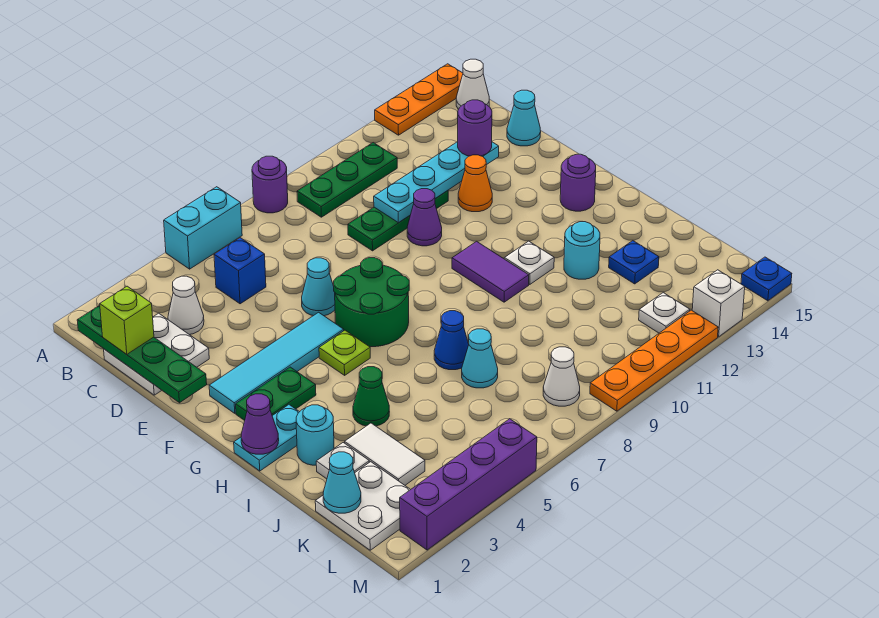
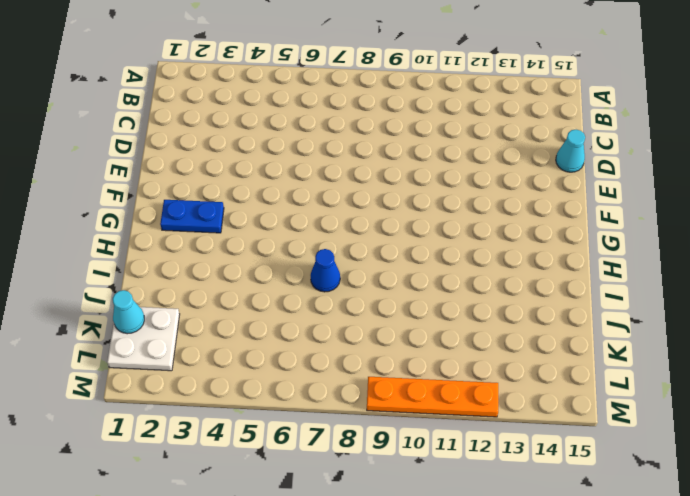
blue plate G2:G3 level 1 -> green plate G2:G3 level 1
none -> cyan brick A5:A6 level 1
none -> purple round brick A8 level 1
none -> orange plate A13:A15 level 1
none -> green plate B9:B11 level 1

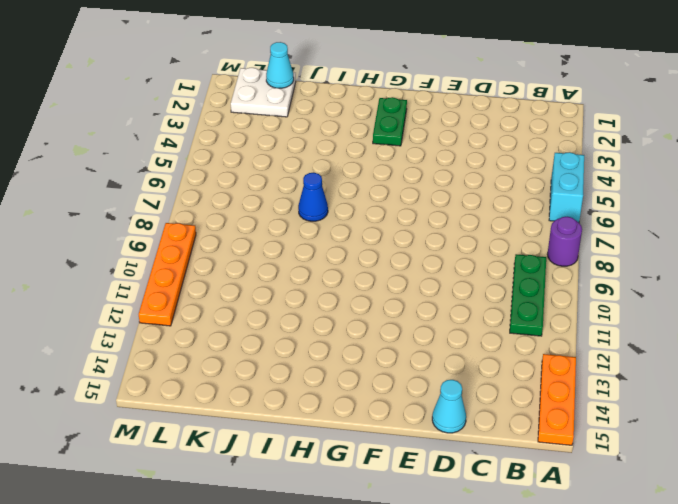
none -> white cone B15 level 1
none -> white plate C1:D2 level 1
none -> white cone C3 level 1
none -> blue brick C5 level 1

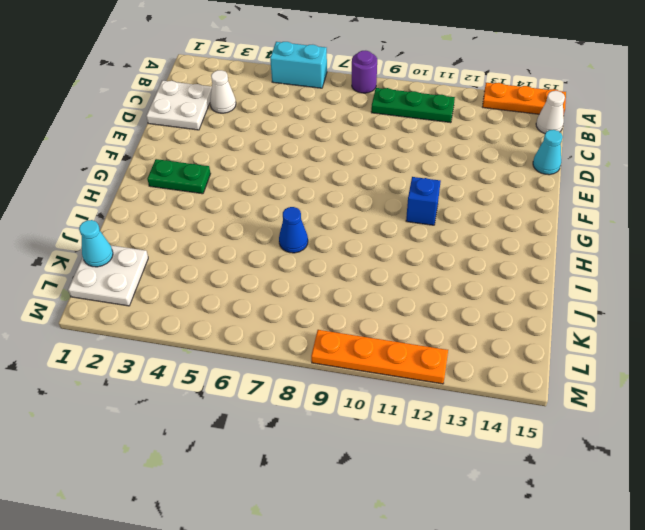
blue brick G11 level 1 -> blue brick C5 level 1
none -> green plate D9:D11 level 1
none -> cyan cone E6 level 1
none -> purple cone E10 level 1
none -> orange cone E12 level 1

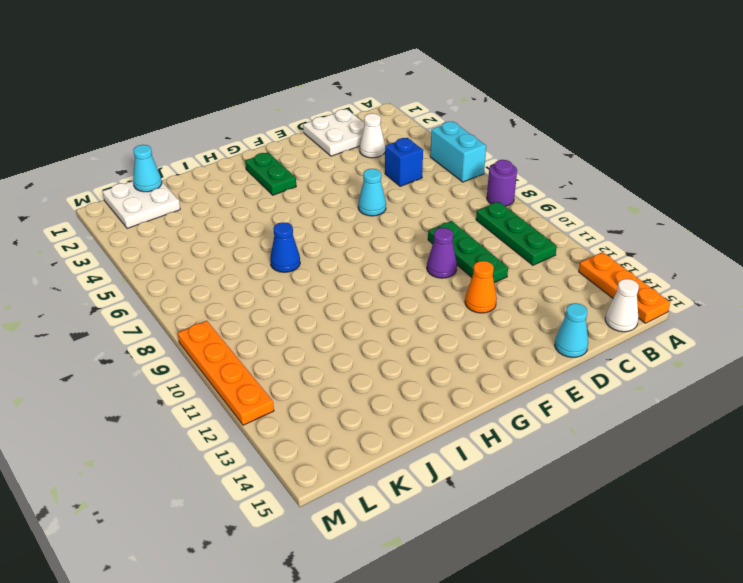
none -> cyan tile F2:F5 level 1
none -> green round brick F6:G7 level 1
none -> lime plate G5 level 1
none -> purple tile G10:H10 level 1

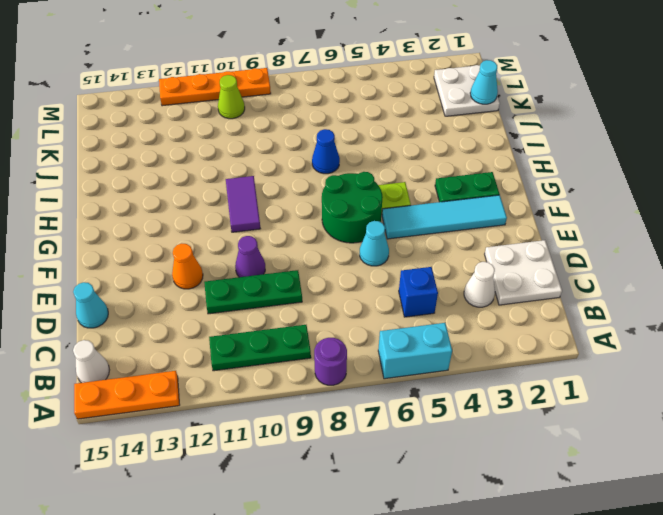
lime cone L10 level 1 -> none
none -> purple round brick G14 level 1
none -> cyan plate H1:H2 level 1
none -> white plate H11 level 1
none -> cyan round brick I2 level 1

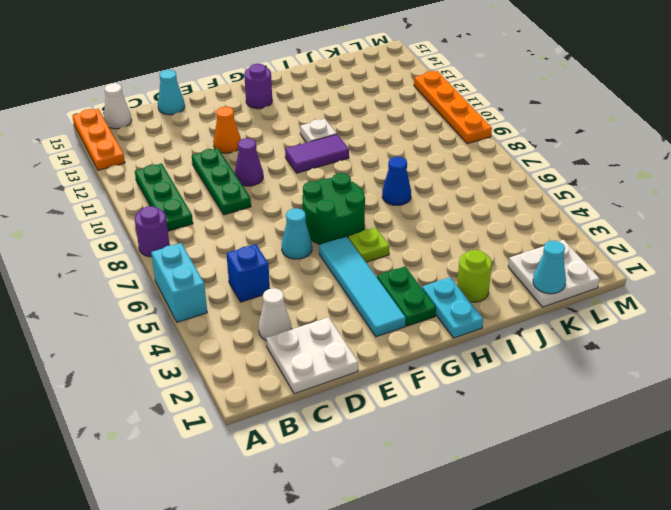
lime round brick I2 level 1 -> cyan round brick I2 level 1
none -> green cone I4 level 1
none -> cyan round brick I12 level 1
none -> white plate J2 level 1
none -> white tile J3:K3 level 1

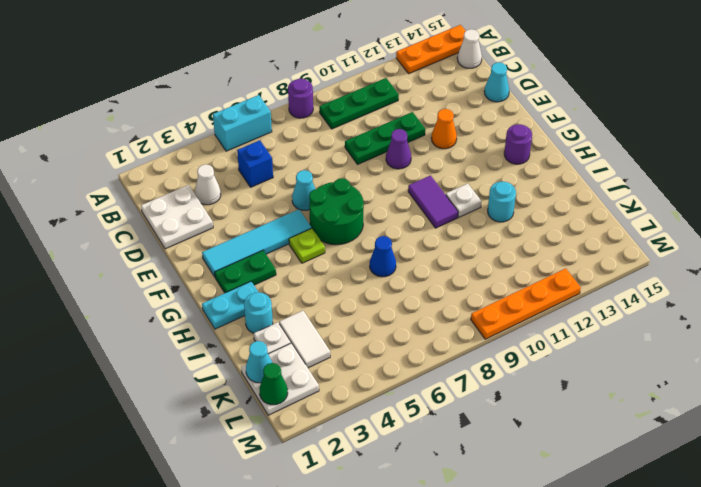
green cone L1 level 2 -> green cone I4 level 1
none -> cyan cone J7 level 1
none -> blue plate J13 level 1
none -> white cone L8 level 1
none -> white plate L12 level 1

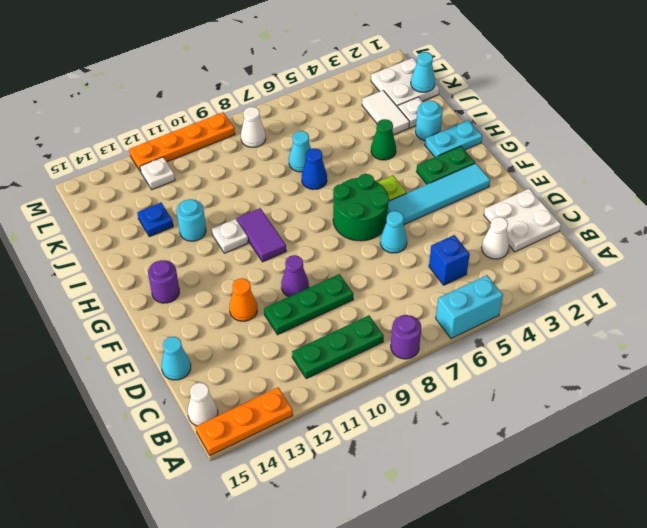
none -> purple brick M2:M5 level 1
none -> white brick M13 level 1
none -> blue plate M15 level 1
none -> green plate B1:E1 level 2

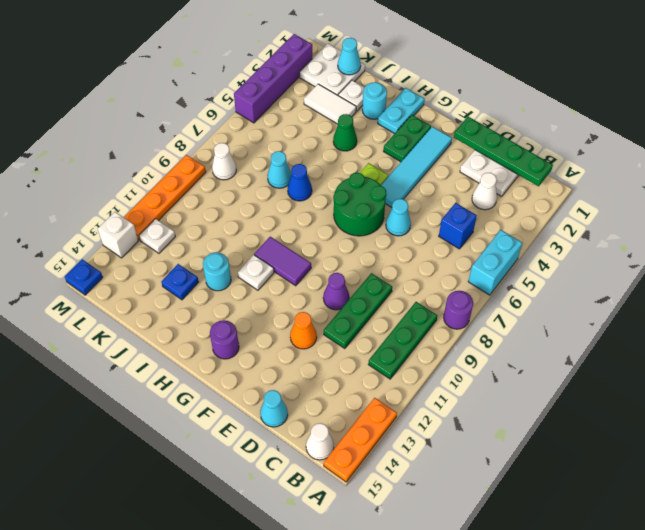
none -> cyan plate D10:D13 level 2
none -> purple cone H1 level 2
none -> lime brick C1 level 3
none -> purple round brick D13 level 3

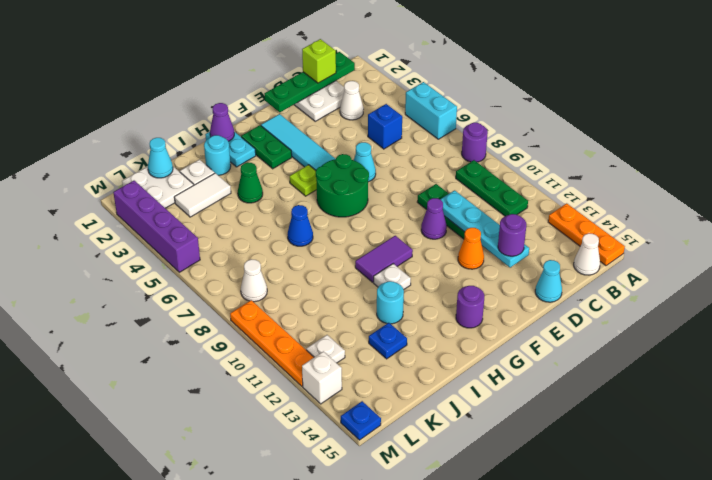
none -> cyan cone J7 level 1

